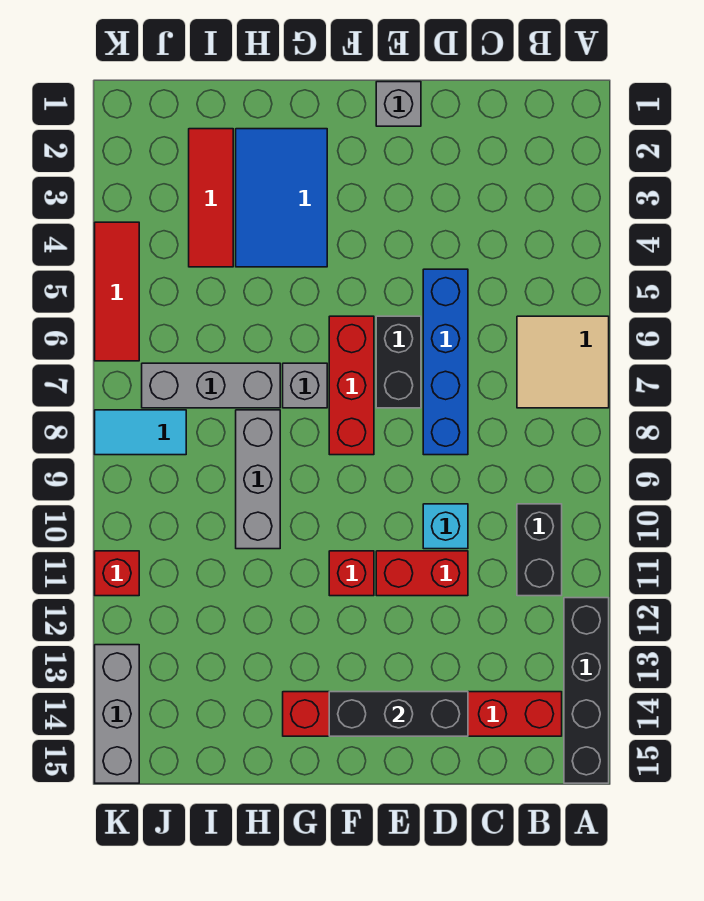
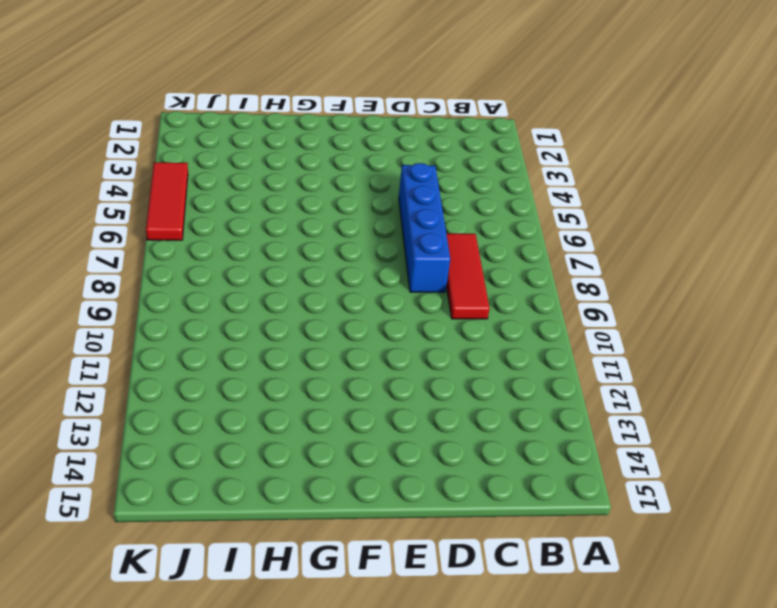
red tile C7:C9 level 1 -> red tile I2:I4 level 1
none -> tan tile A6:B7 level 1
none -> black brick A12:A15 level 1
none -> black brick B10:B11 level 1

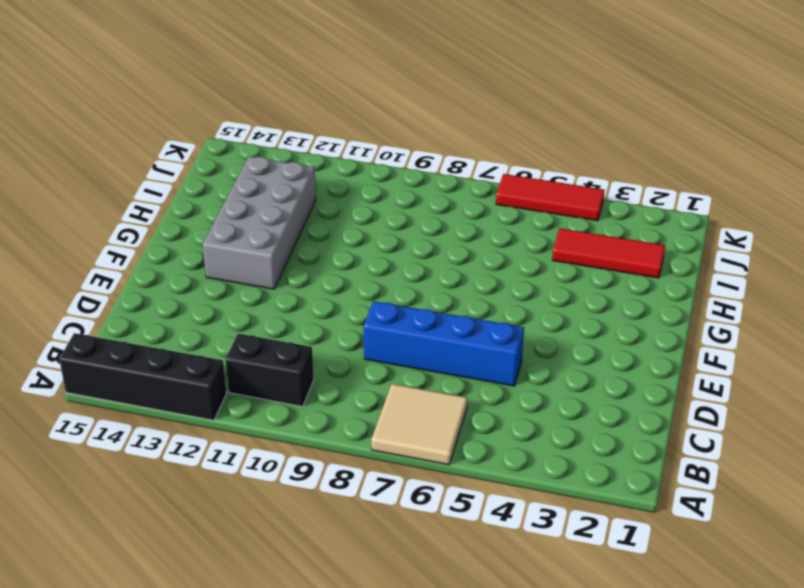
grey brick F12:I13 level 1 -> none
none -> red brick B14:G14 level 1
none -> cyan brick D10 level 1
none -> red brick D11:E11 level 1

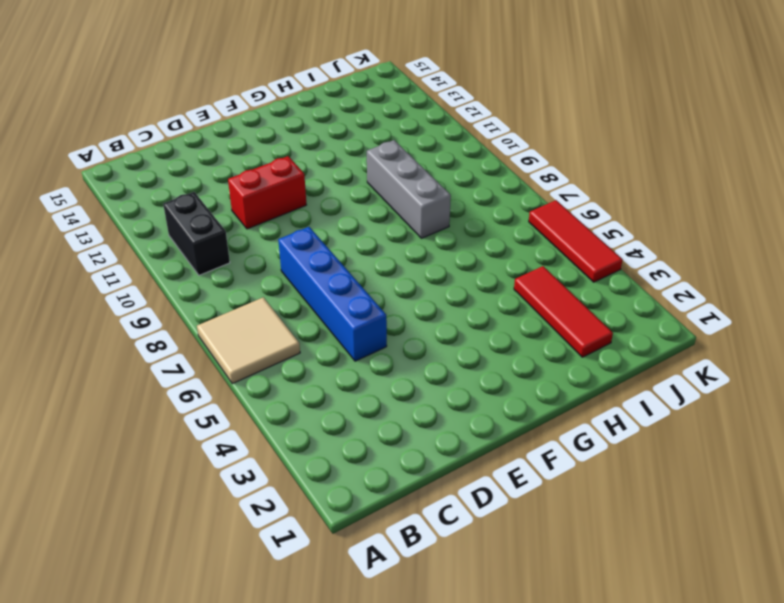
none -> black brick A12:A15 level 1
none -> red brick B14:G14 level 1
none -> cyan brick D10 level 1

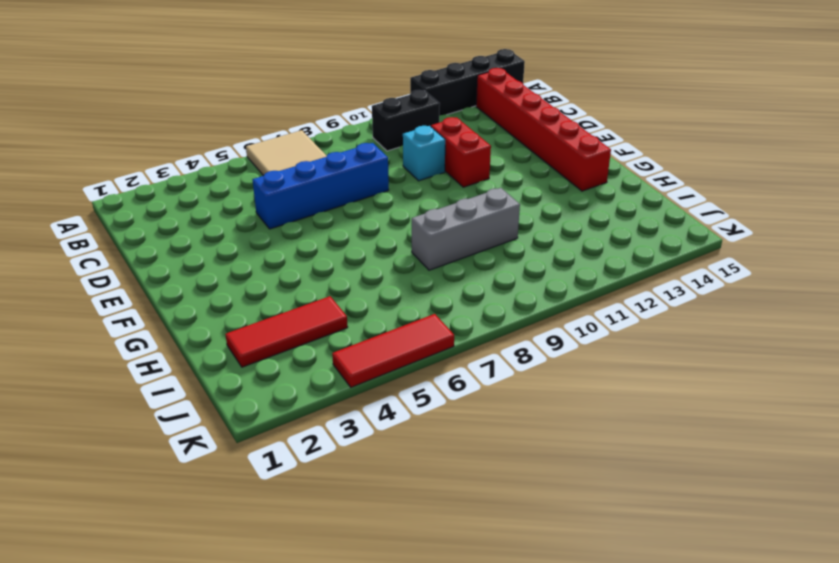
none -> grey brick E1 level 1
none -> black brick E6:E7 level 1
none -> red brick F6:F8 level 1

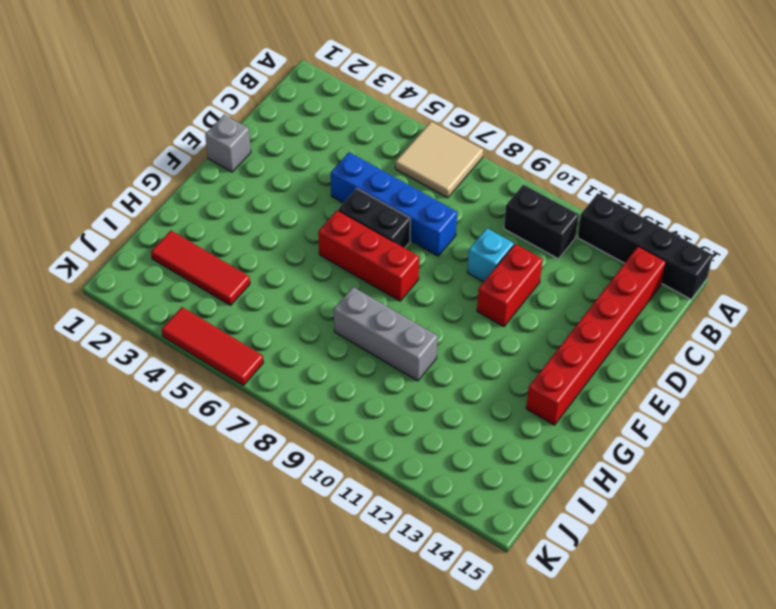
none -> red brick F11 level 1
none -> blue tile G2:H4 level 1
none -> grey brick G7 level 1

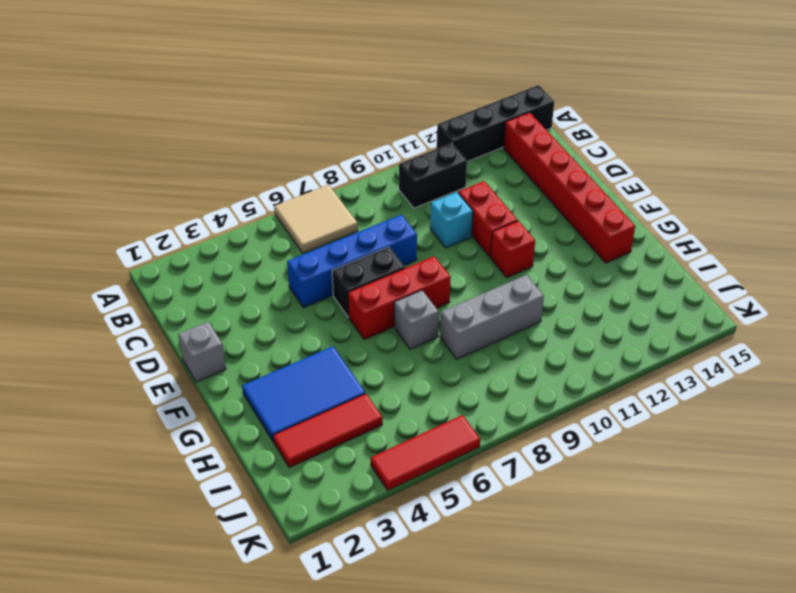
none -> grey brick H7:J7 level 1
none -> cyan tile J8:K8 level 1
none -> red brick K11 level 1

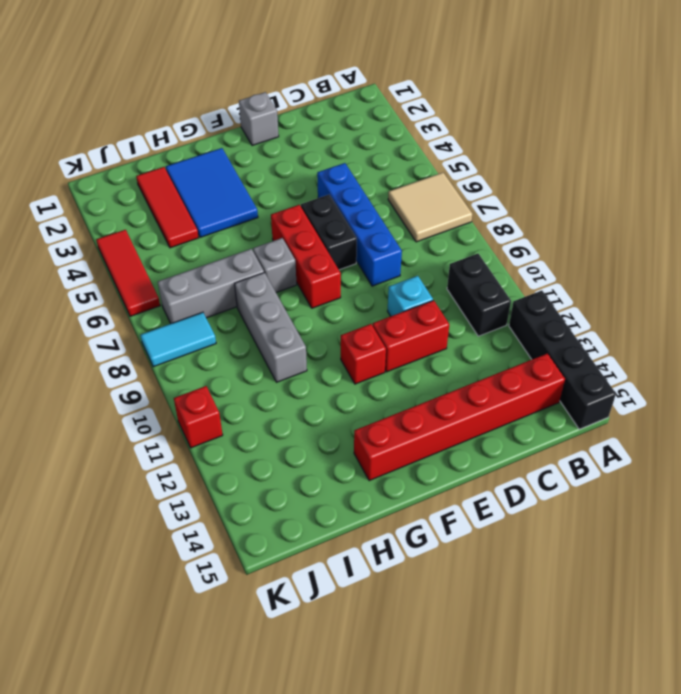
none -> grey brick K13:K15 level 1
none -> black brick D14:F14 level 2

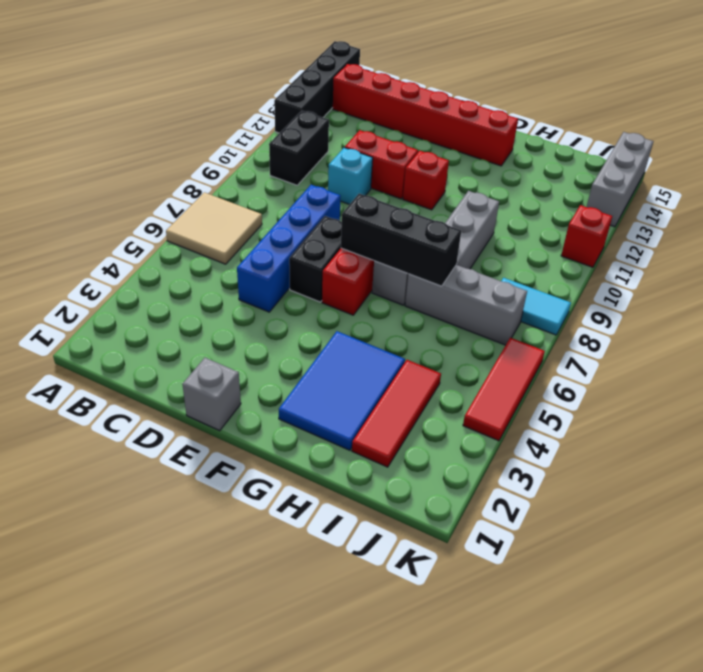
black brick F7:H7 level 2 -> black brick D14:F14 level 2

